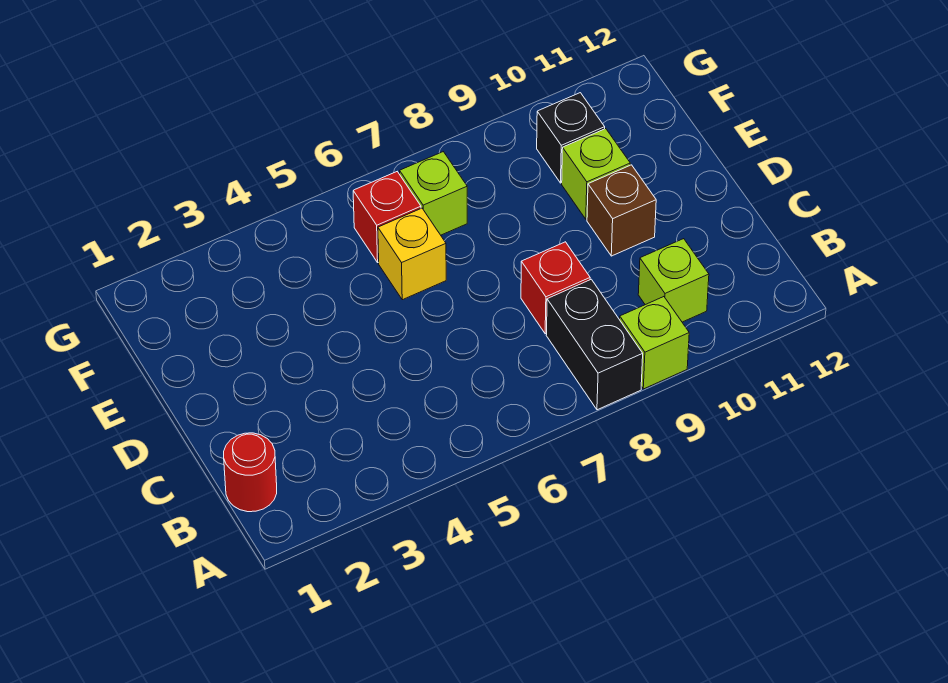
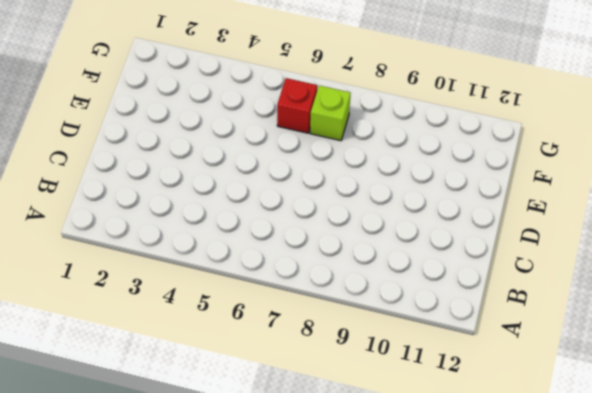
none -> black brick A8:B8 level 1
none -> lime brick A9 level 1

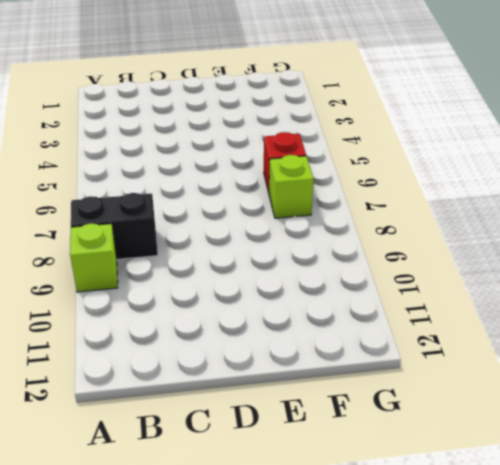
none -> red round brick B1 level 1
none -> lime brick B10 level 1

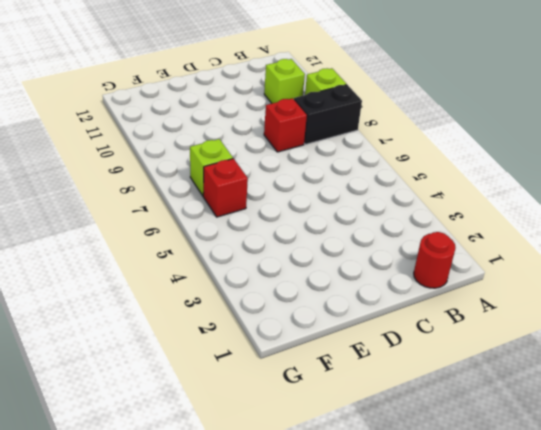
none -> brown brick D10 level 1
none -> yellow brick E6 level 1

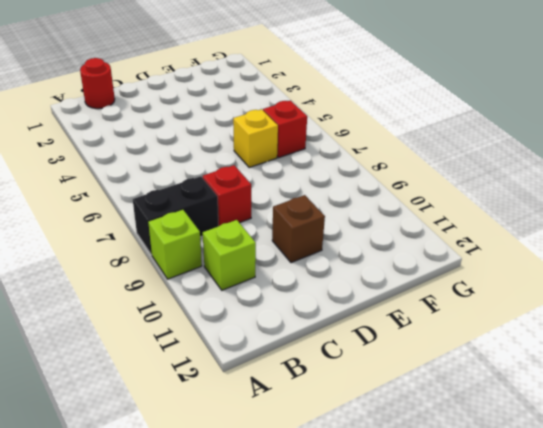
none -> lime brick E10 level 1
none -> lime brick F7 level 1

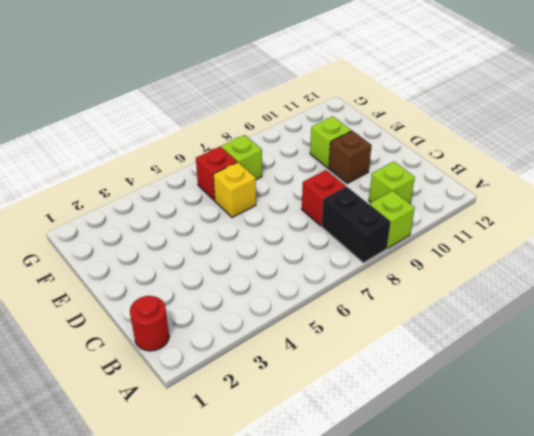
none -> black brick F10 level 1

